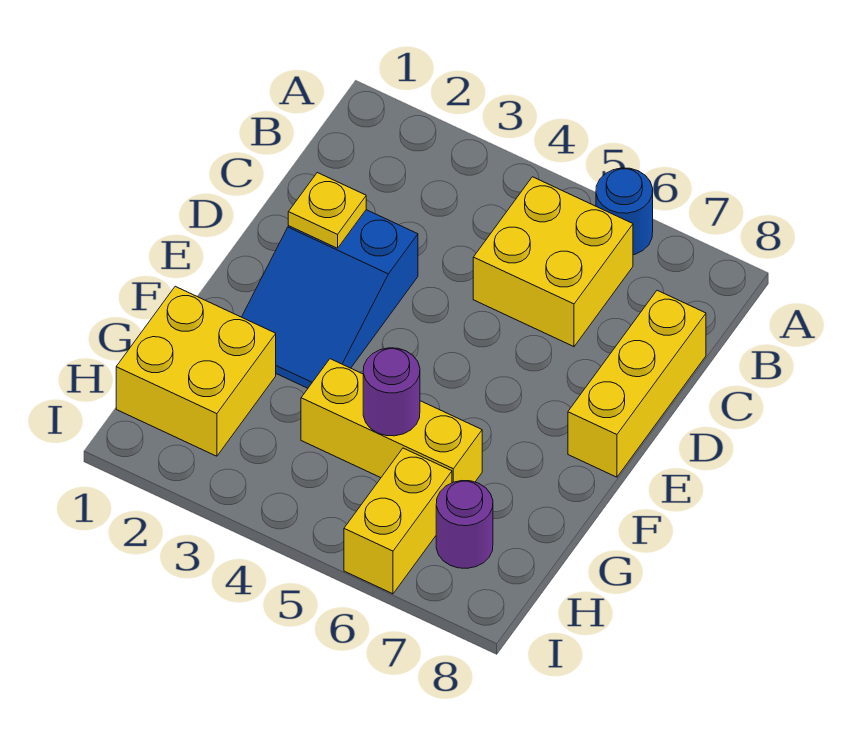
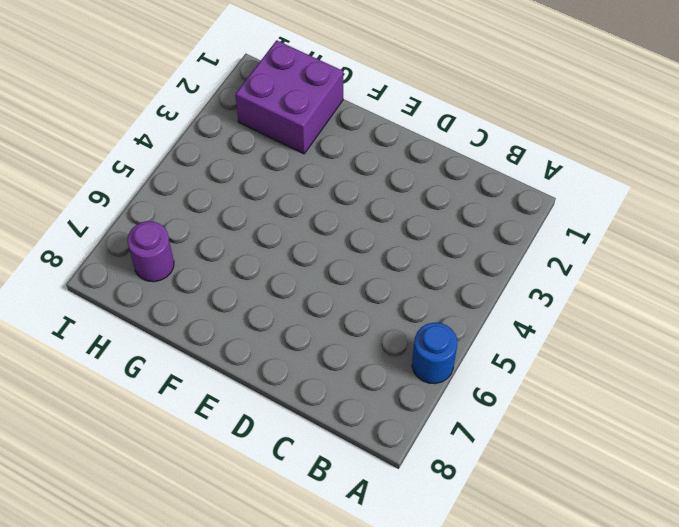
purple brick G1:H2 level 1 -> yellow brick G1:H2 level 1
none -> yellow brick B5:C6 level 1
none -> yellow brick C8:E8 level 1

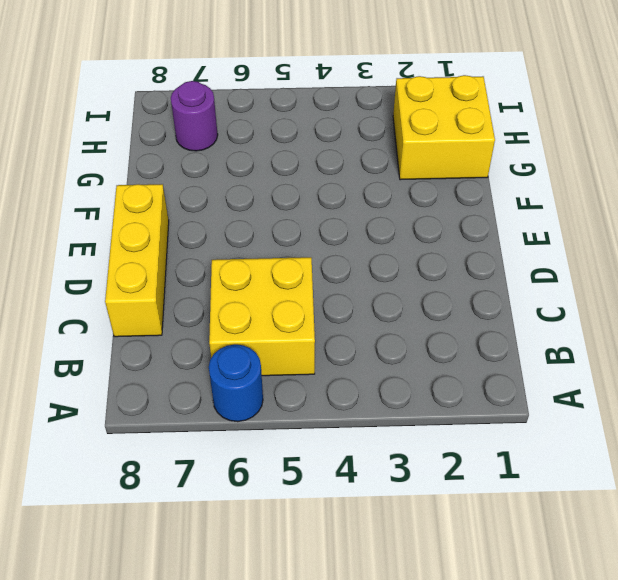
none -> blue slope D2:F3 level 1 top D
none -> yellow brick G4:G6 level 1

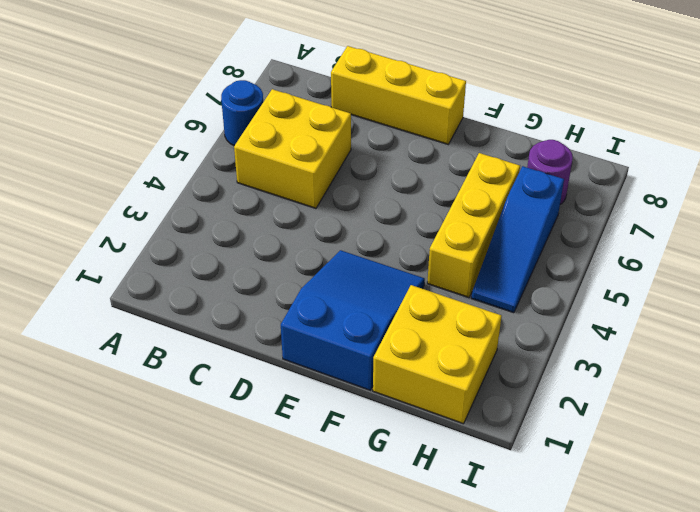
blue slope E1:F3 level 1 top 1 -> blue slope D2:F3 level 1 top D
blue slope H4:H6 level 1 top 6 -> yellow brick H6:I6 level 1
none -> yellow plate D2 level 2
none -> purple round brick G5 level 2

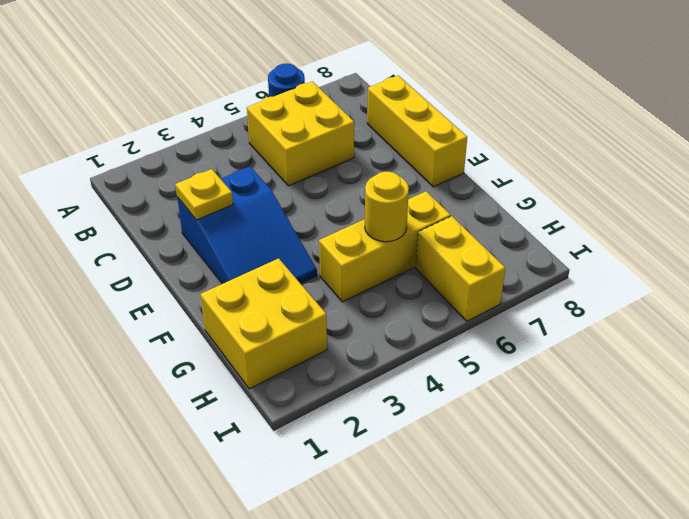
yellow round brick G5 level 2 -> purple round brick G5 level 2
none -> purple round brick H7 level 1

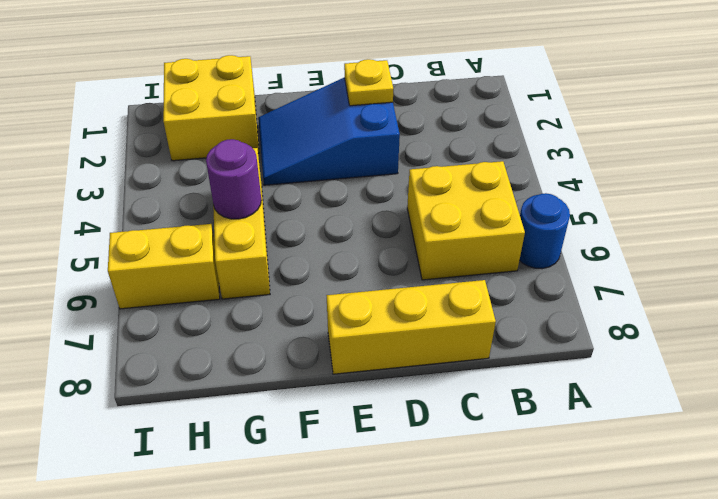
none -> purple round brick H7 level 1

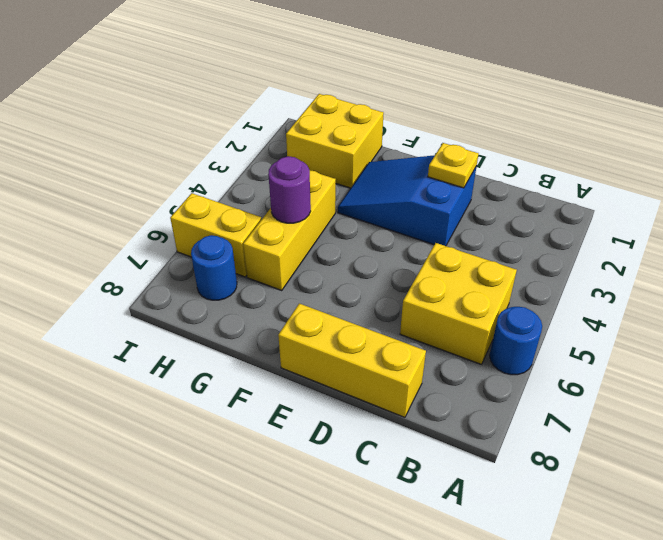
blue round brick H7 level 1 -> purple round brick H7 level 1

